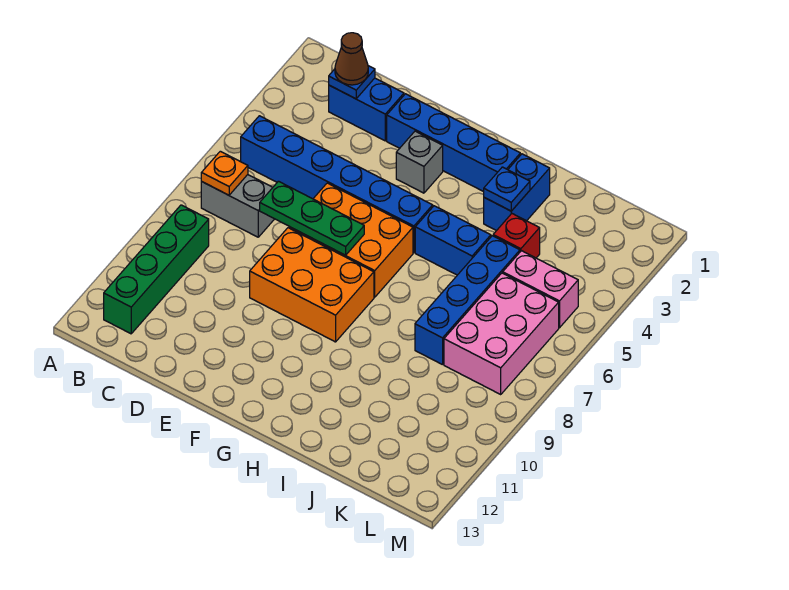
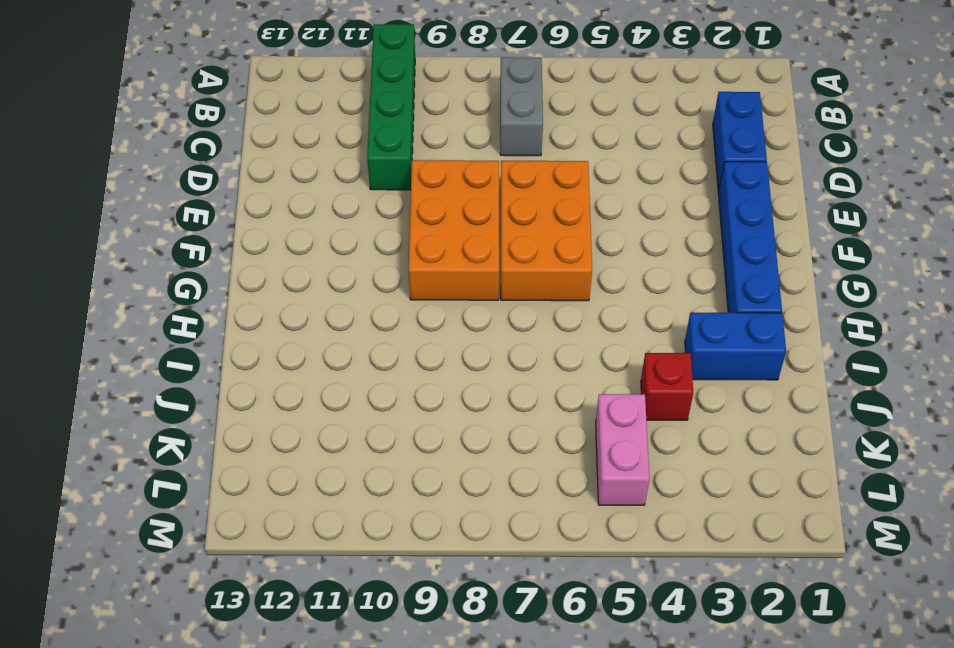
green brick A10:D10 level 1 -> green brick B9:B12 level 1
none -> blue brick B5:G5 level 1
none -> grey brick F3 level 1
none -> blue brick H5:I5 level 1

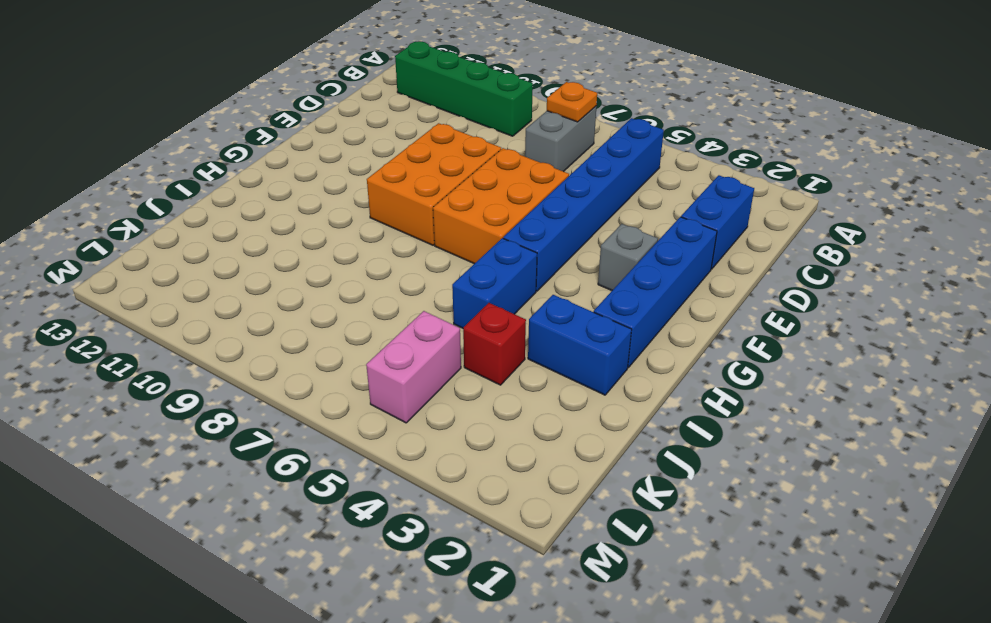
none -> blue brick J5:J8 level 1
none -> pink brick K6:L8 level 1
none -> blue plate C2 level 2

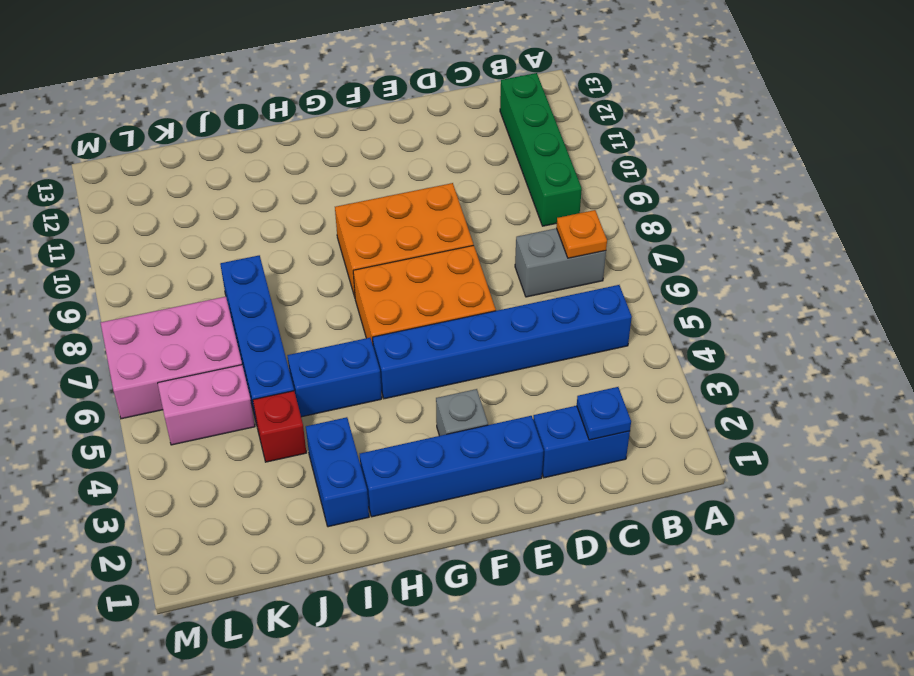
pink brick K6:M7 level 1 -> pink brick K6:L8 level 1
none -> green plate D7:F7 level 2
none -> blue plate I3 level 2
none -> brown cone C2 level 3

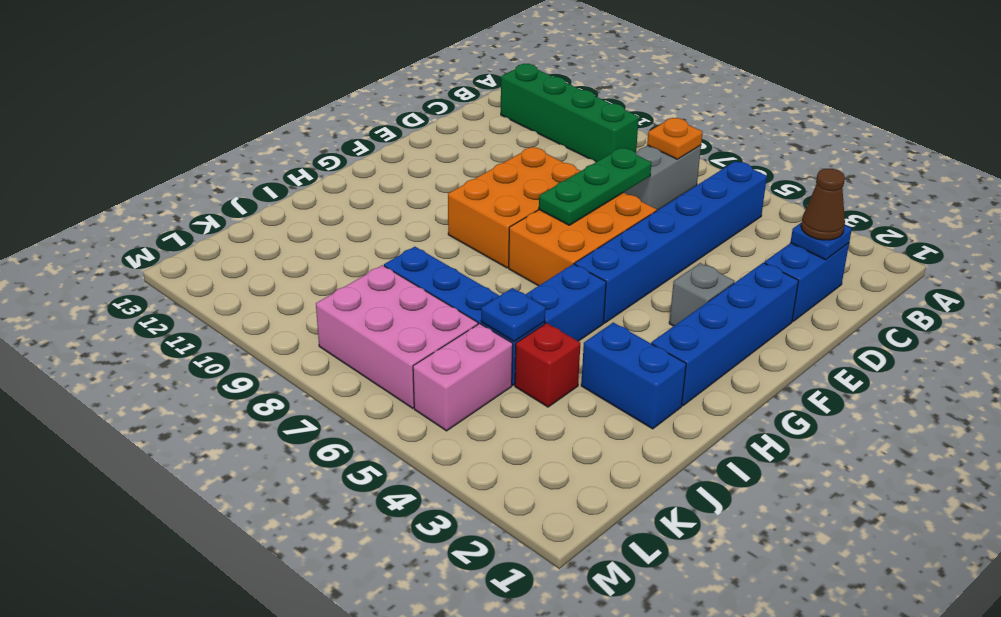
blue plate J5 level 2 -> blue plate I3 level 2

